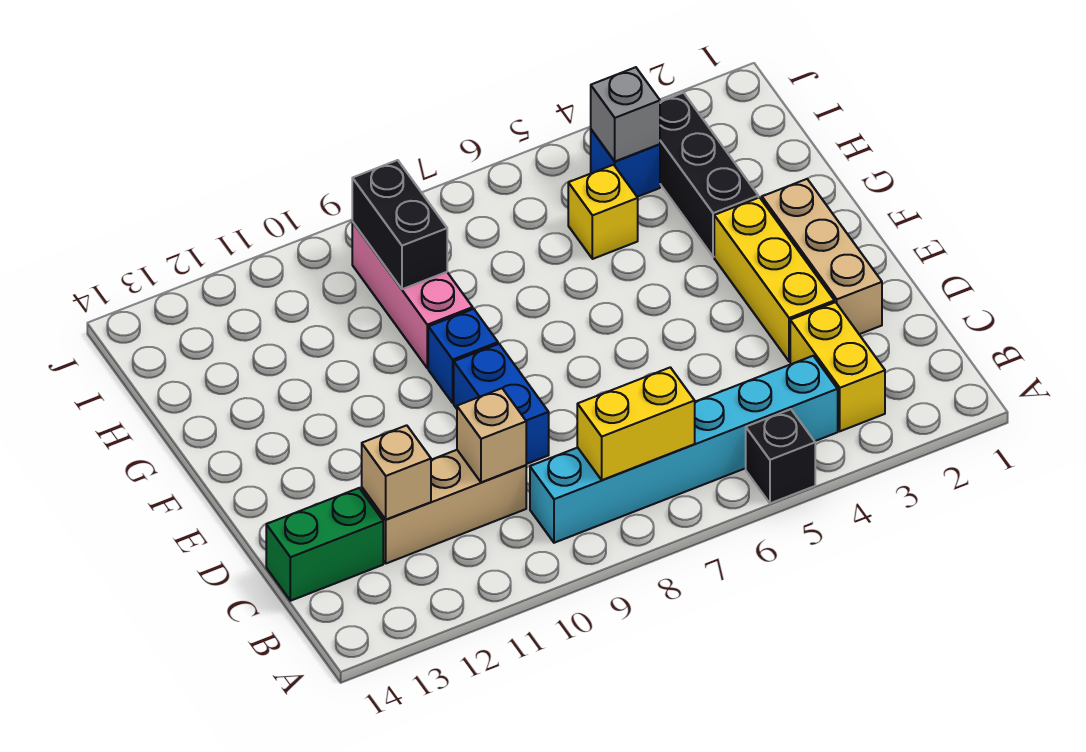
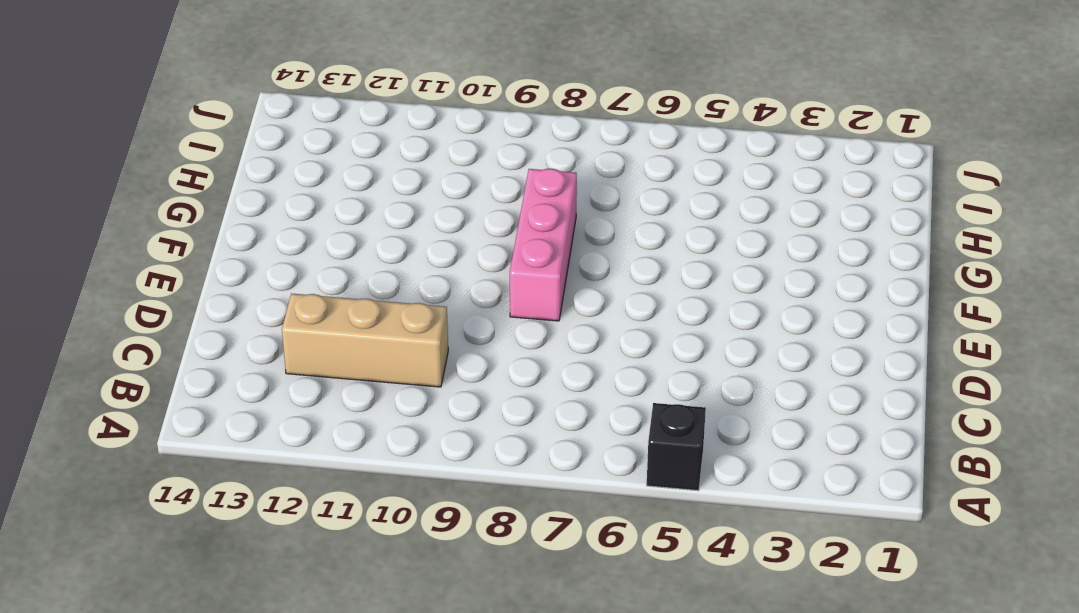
pink brick E8:G8 level 1 -> pink brick G9:I9 level 1
none -> yellow brick B3:C3 level 1
none -> cyan brick B4:B9 level 1
none -> green brick C13:C14 level 1

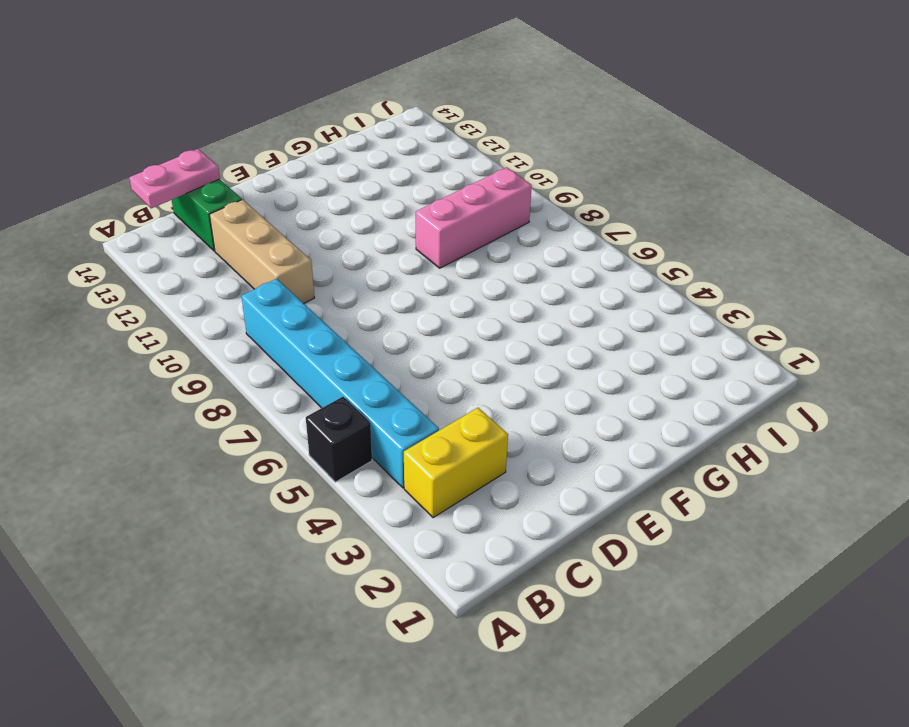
pink plate B14:C14 level 2 -> none
none -> tan brick D2:F2 level 1
none -> yellow brick D3:F3 level 1
none -> blue brick D9:E9 level 1

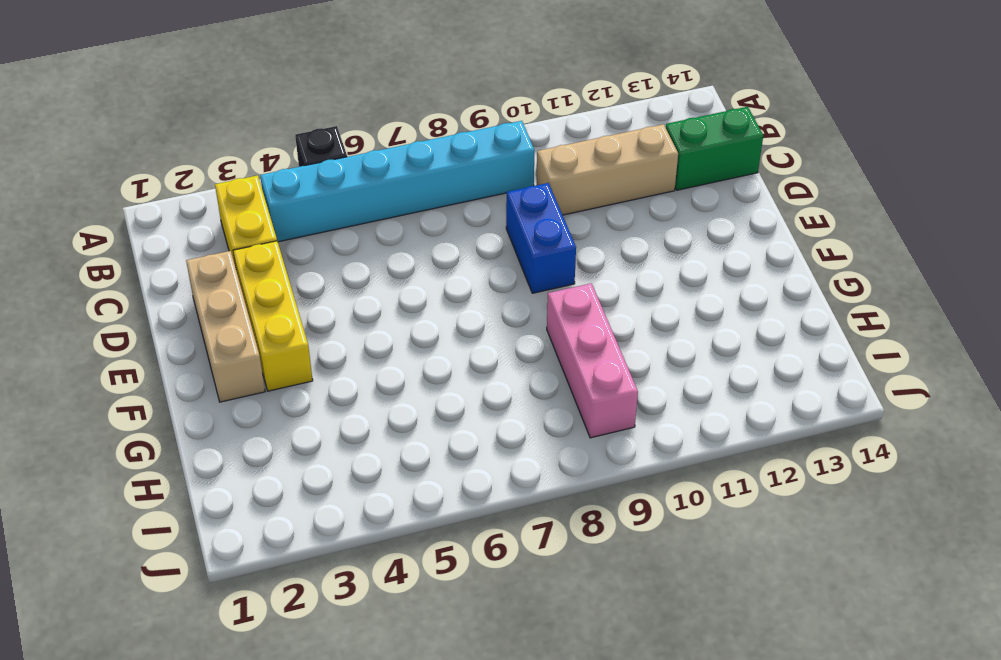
none -> blue brick F9 level 1
none -> black brick G3:I3 level 1
none -> yellow brick H5 level 1

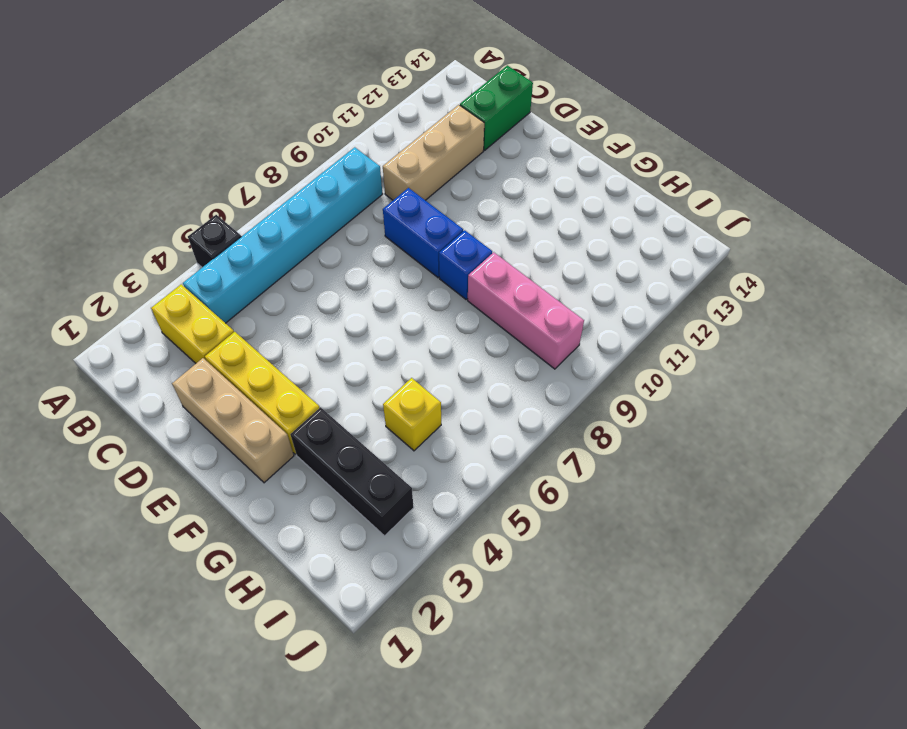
none -> blue brick I4 level 1
none -> yellow brick B7:B8 level 2
none -> tan brick C10 level 2

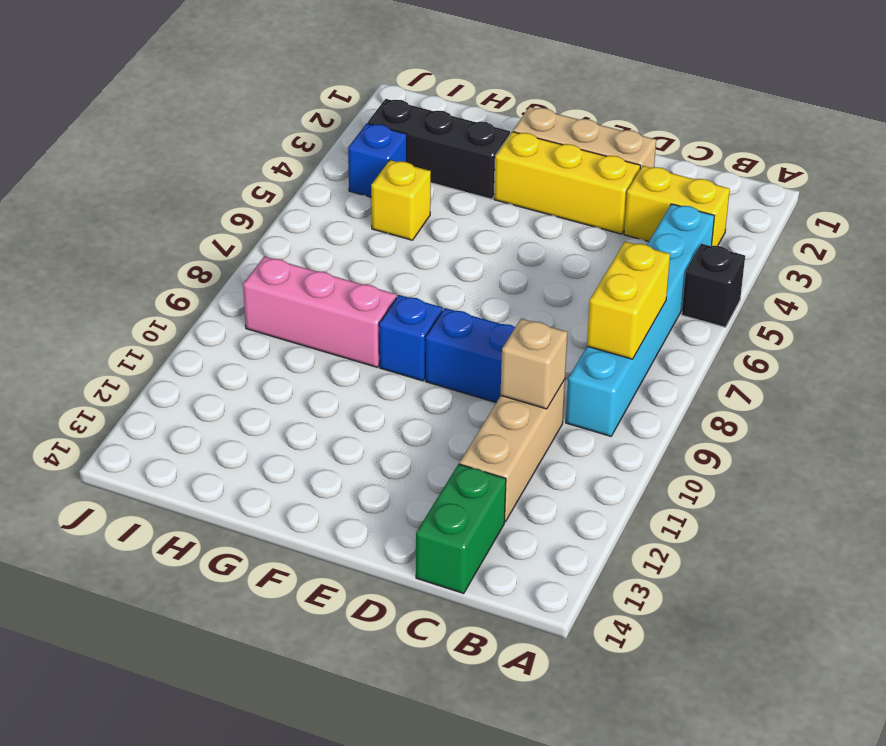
none -> tan brick C12 level 2
none -> black brick H9:I9 level 2
none -> grey brick I4 level 2

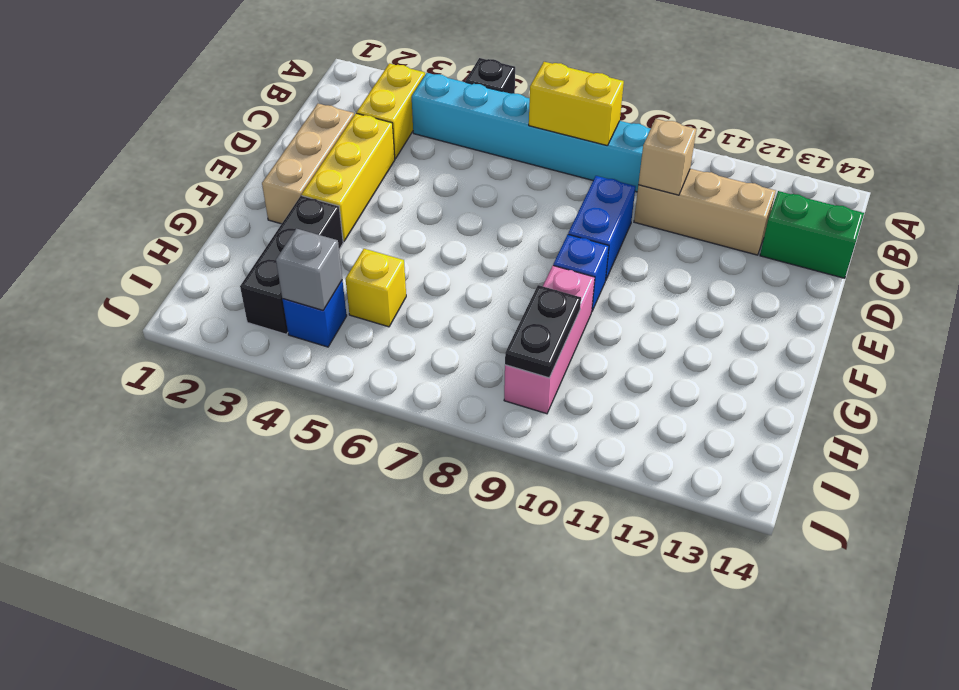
black plate H9:I9 level 2 -> black brick H9:I9 level 2
none -> tan brick C12 level 2

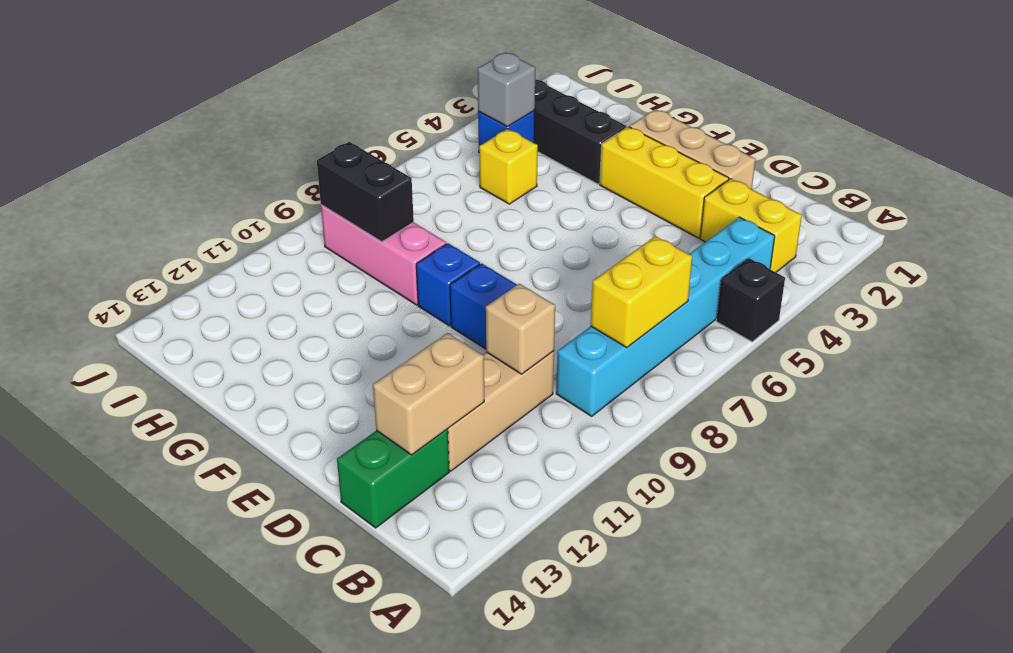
tan brick C12:C13 level 2 -> tan brick C12 level 2

